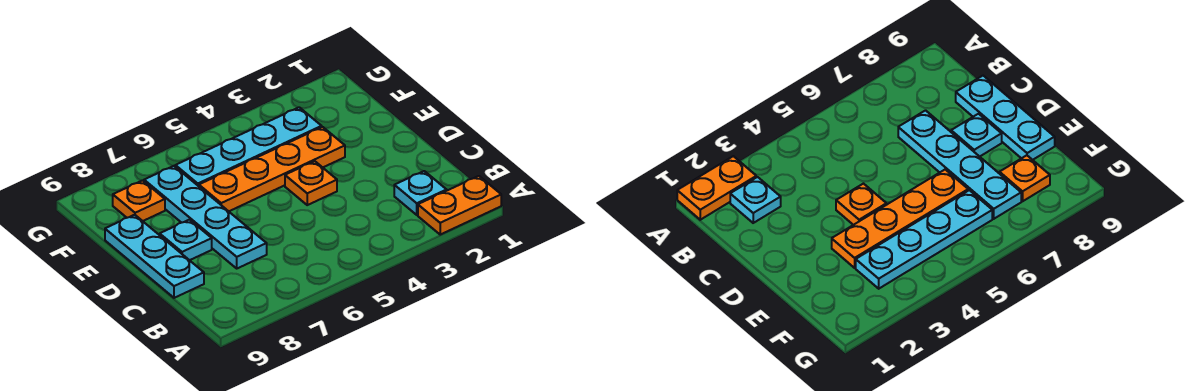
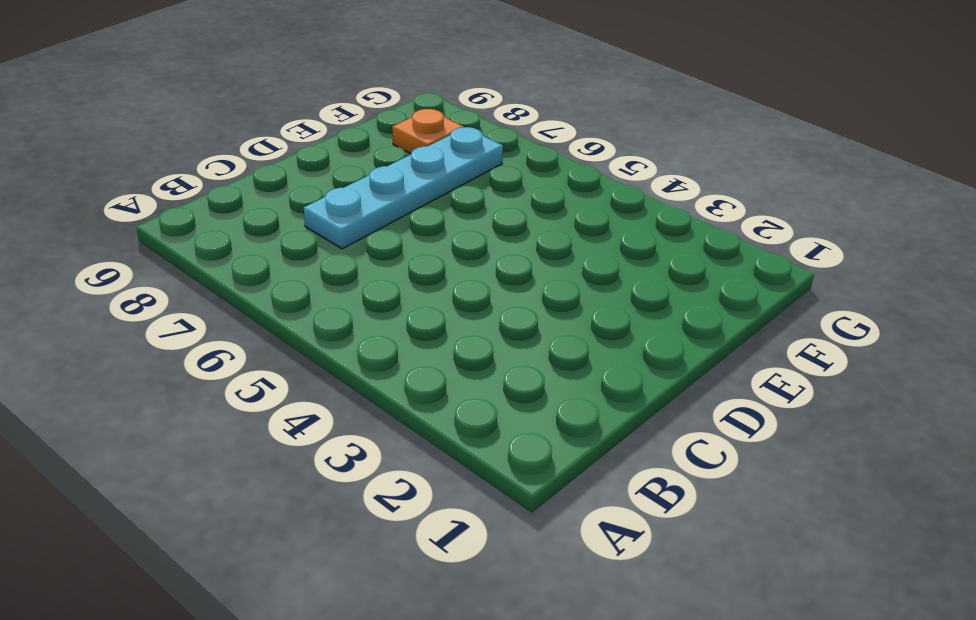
none -> orange plate A1:A2 level 1
none -> cyan plate B2 level 1

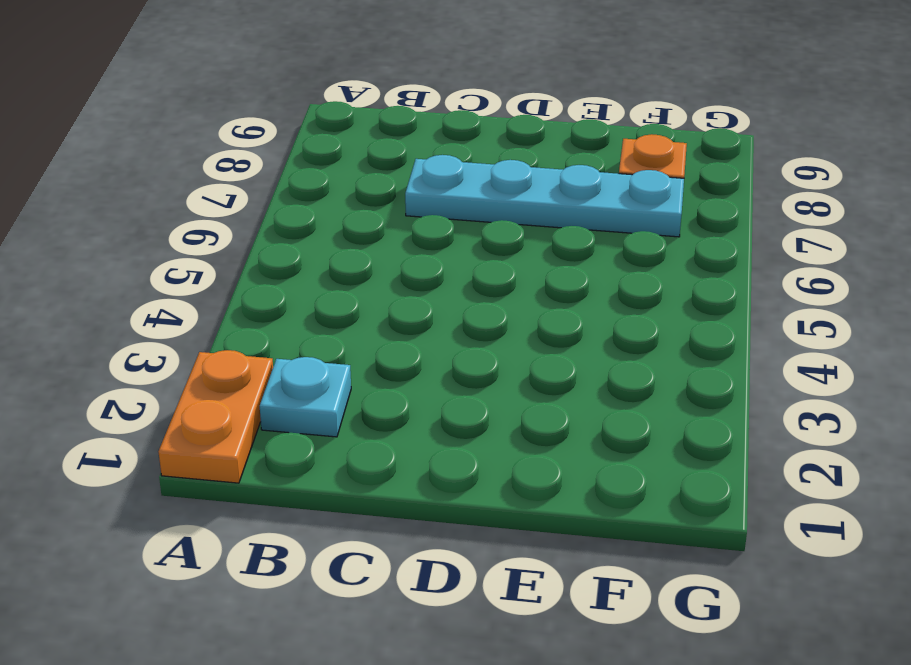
none -> cyan plate C9:E9 level 1
none -> orange plate D4 level 1

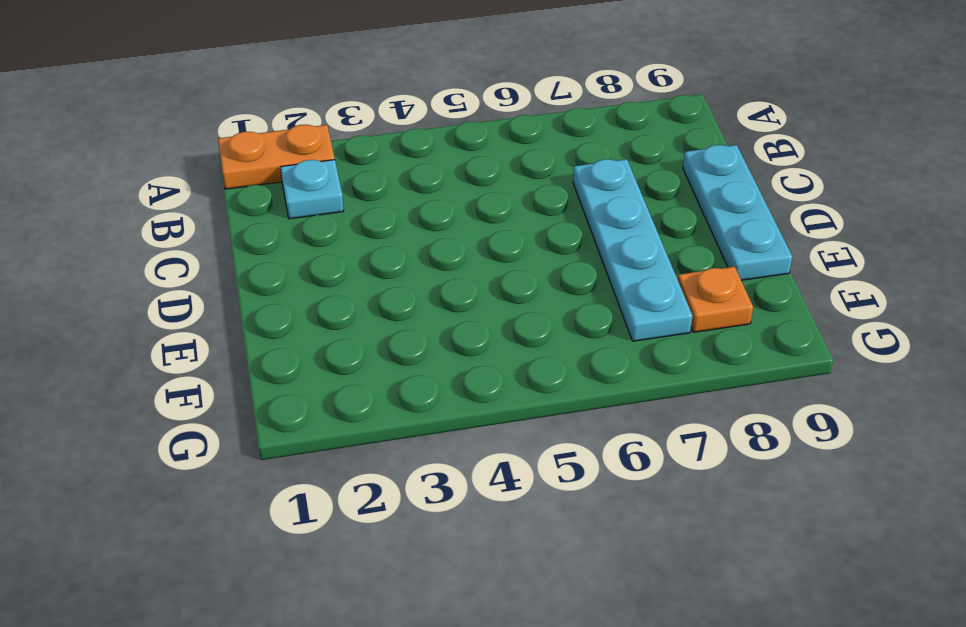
none -> orange plate D4 level 1
none -> cyan plate D8 level 1

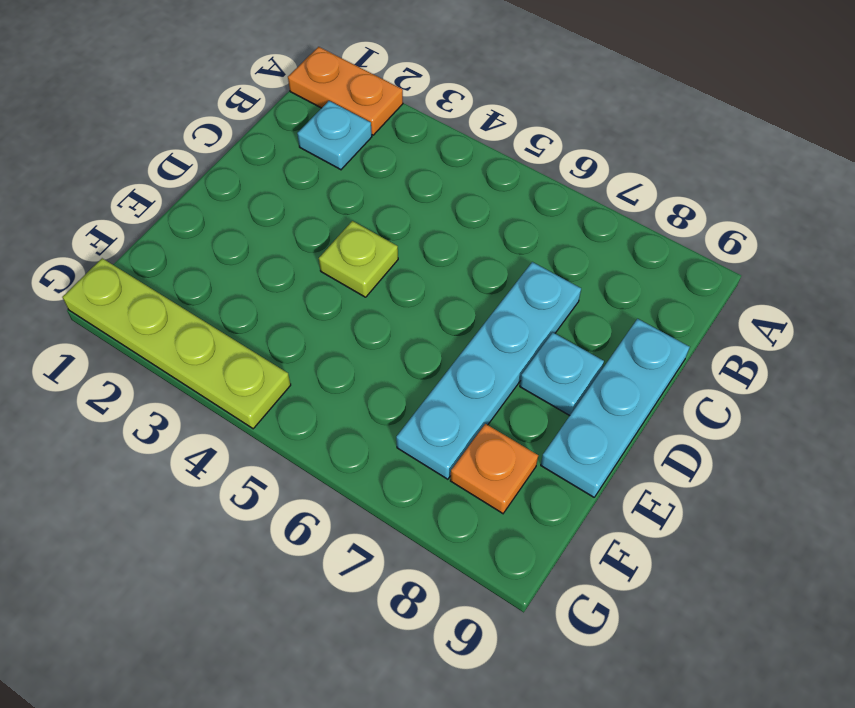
lime plate D4 level 1 -> orange plate D4 level 1
lime plate G1:G4 level 1 -> none
none -> orange plate E3:E6 level 1
none -> cyan plate F3:F6 level 1

